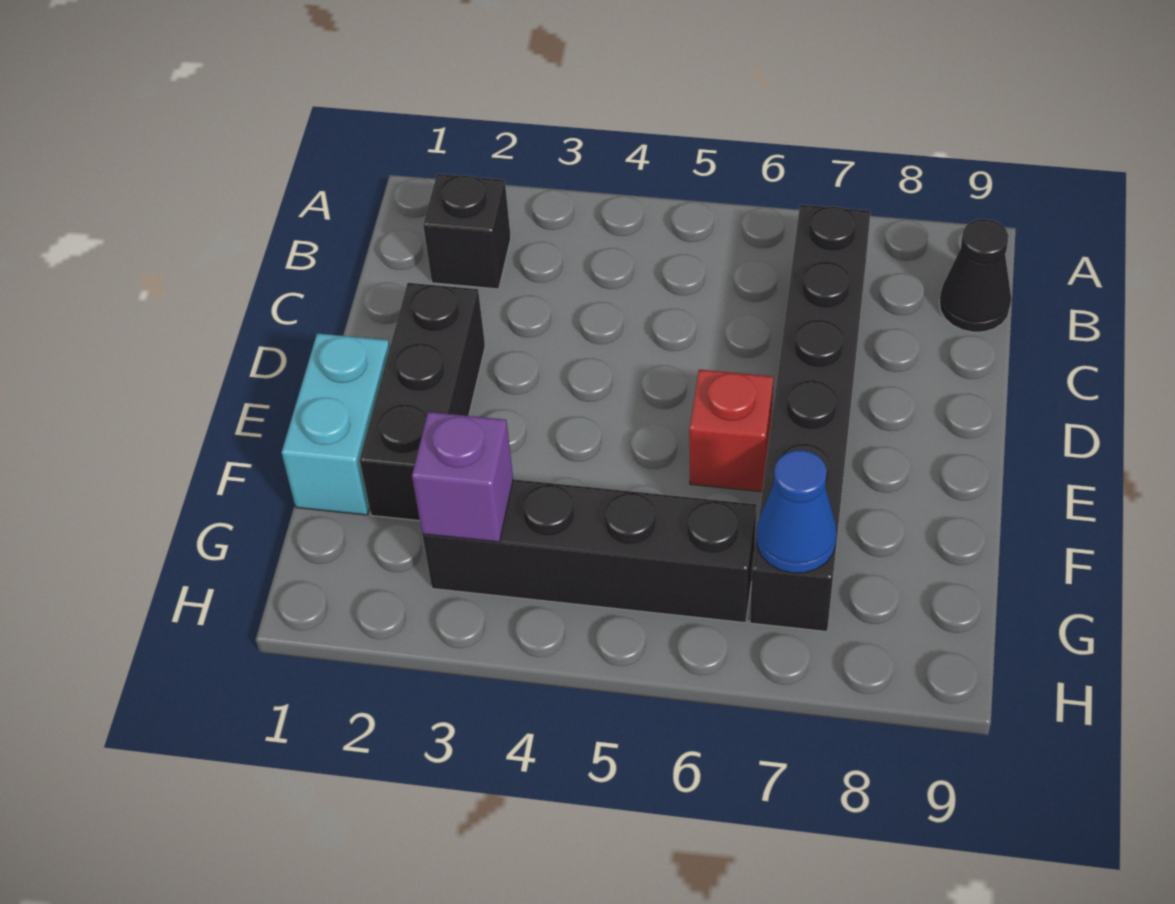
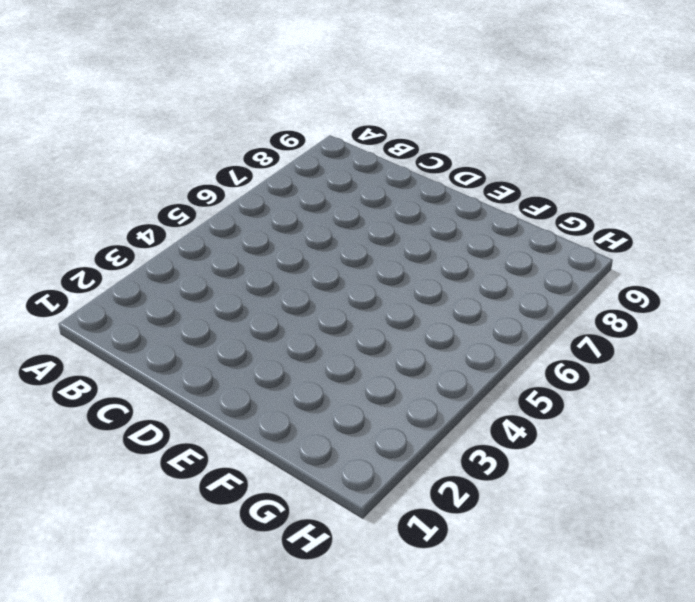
none -> black brick B2 level 1
none -> black brick B7:G7 level 1

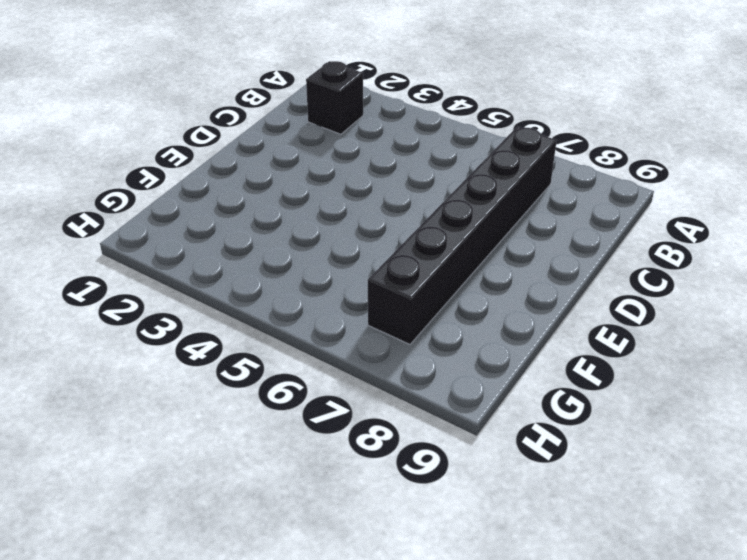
none -> black cone B9 level 1
none -> black brick D2:F2 level 1

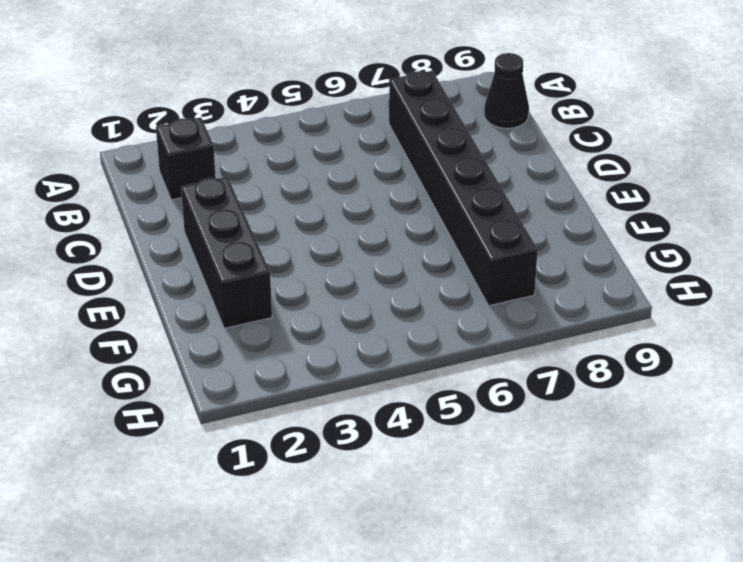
none -> cyan brick E1:F1 level 1
none -> red brick E6 level 1

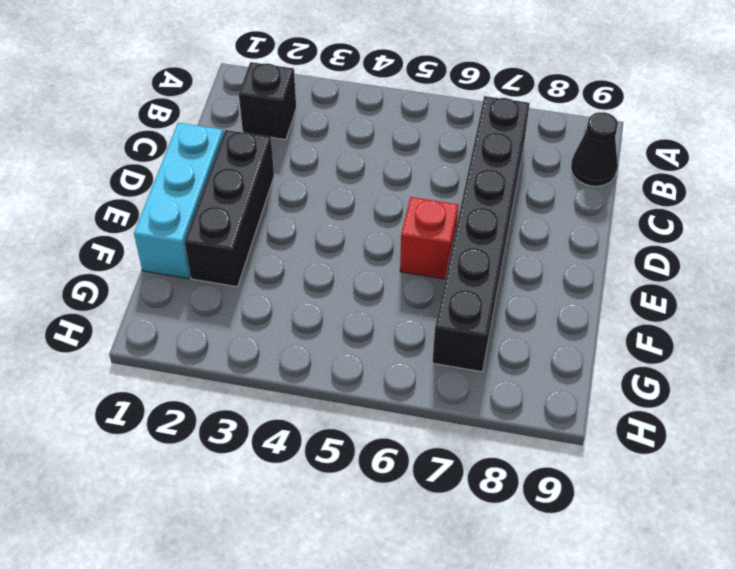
cyan brick D1:F1 level 1 -> cyan brick E1:F1 level 1
none -> black brick G3:G6 level 1
none -> purple brick G3 level 2

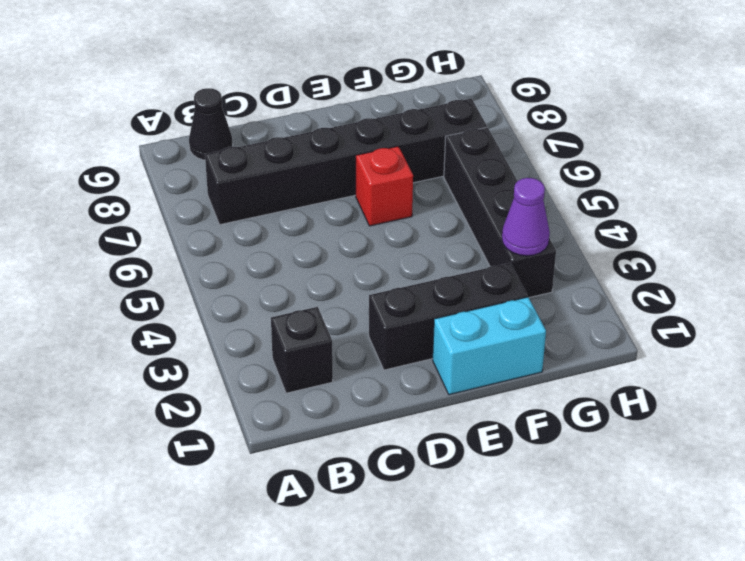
purple cone G3 level 2 -> purple brick G3 level 2
none -> blue cone G7 level 2

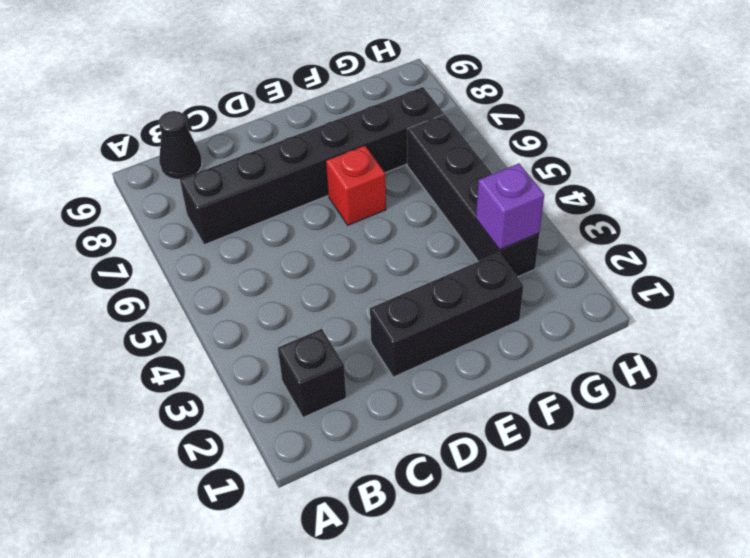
none -> cyan brick E1:F1 level 1
none -> blue cone G7 level 2

